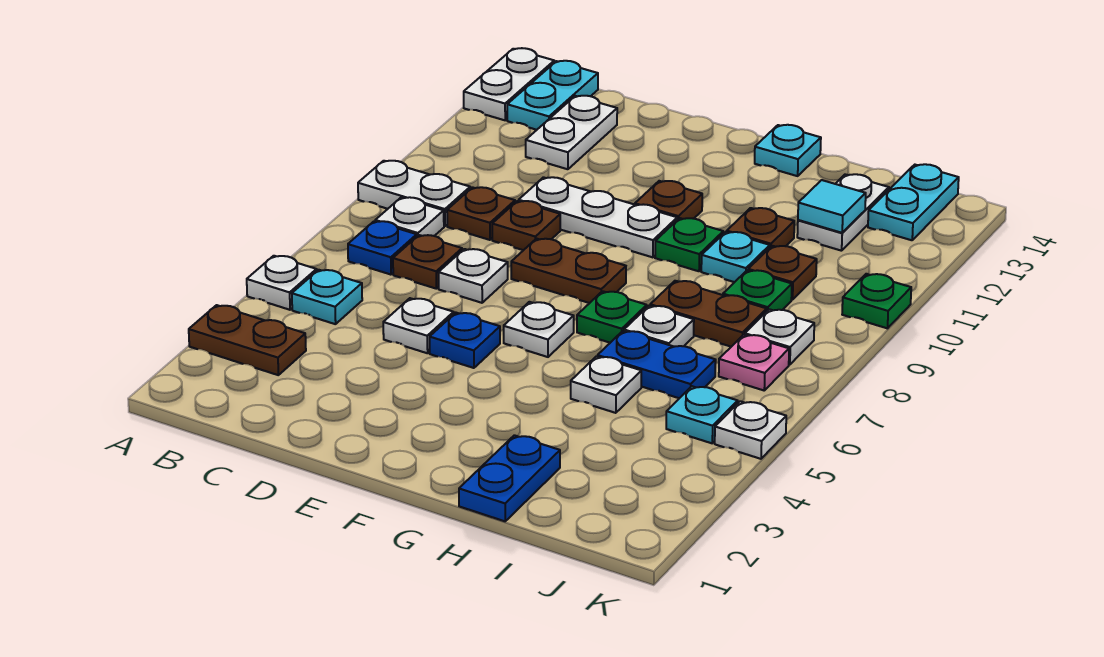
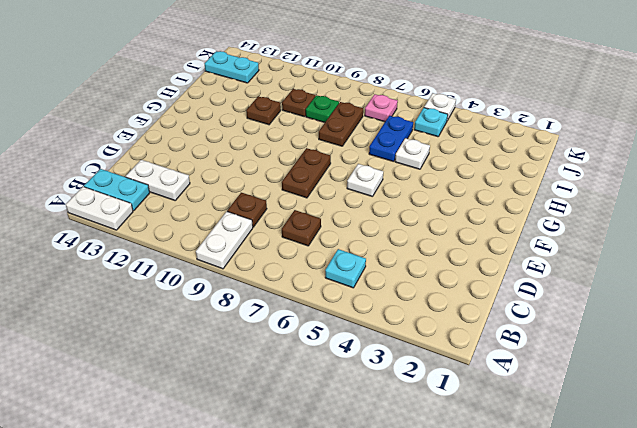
none -> brown plate A3:B3 level 1
none -> white plate A5 level 1
none -> blue plate B7 level 1
none -> white plate B8 level 1

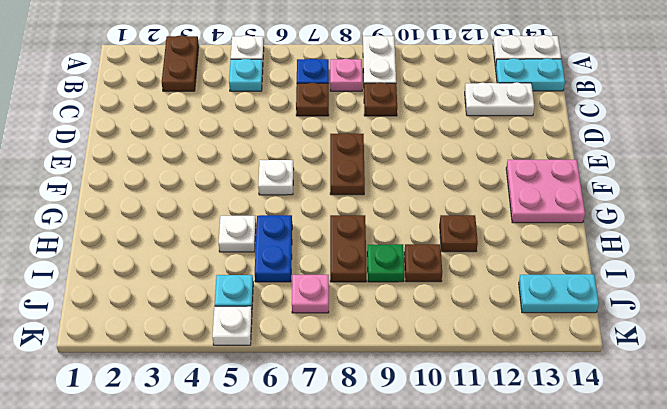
pink plate B8 level 1 -> white plate B8 level 1
pink plate F13:G14 level 1 -> cyan plate G14 level 1
none -> white plate D5 level 1
none -> white plate D7 level 1
none -> brown plate D9 level 1
none -> white plate D10:F10 level 1

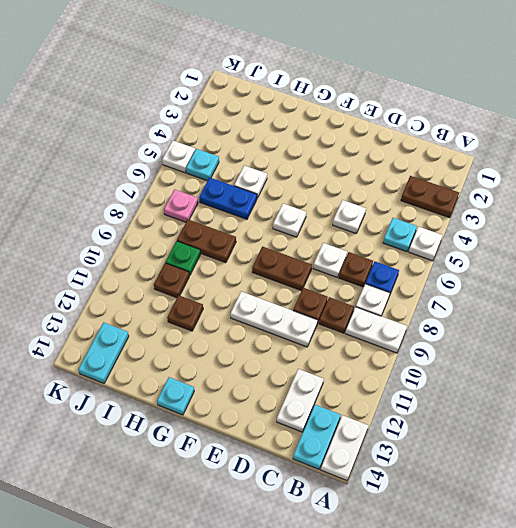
none -> blue plate E5 level 1
none -> brown plate F11 level 1
none -> green plate G7 level 1
none -> green plate G10 level 1

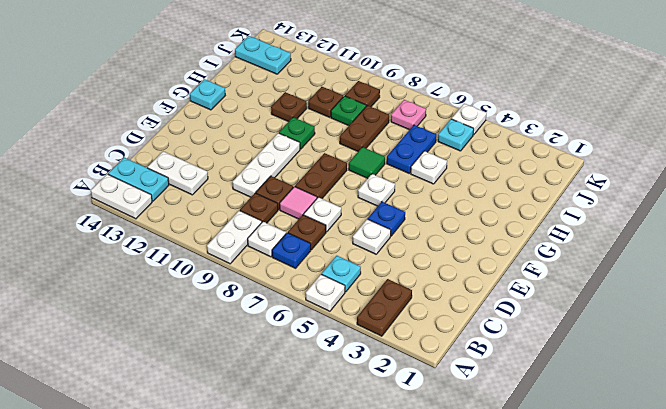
pink tile D8 level 1 -> none
green tile G7 level 1 -> green plate G7 level 1
brown plate J9 level 1 -> brown plate F11 level 1
none -> blue plate H1:H2 level 1
none -> white plate H7 level 1
none -> cyan plate H10 level 1
none -> white plate I12:I13 level 1

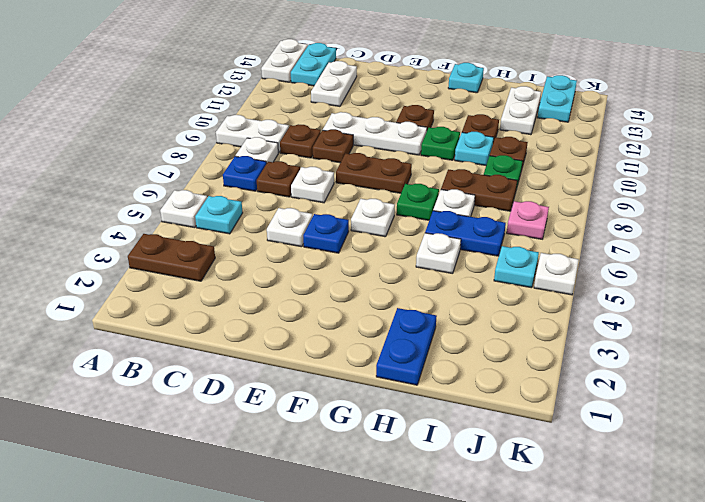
none -> white plate J8 level 1
none -> green plate K10 level 1
none -> cyan tile I12 level 2

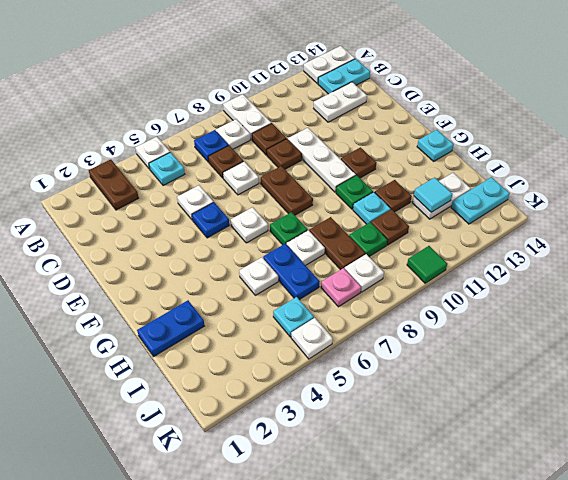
green tile K10 level 1 -> green plate K10 level 1

